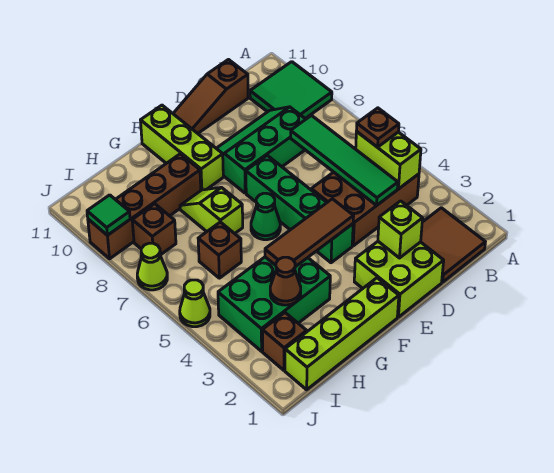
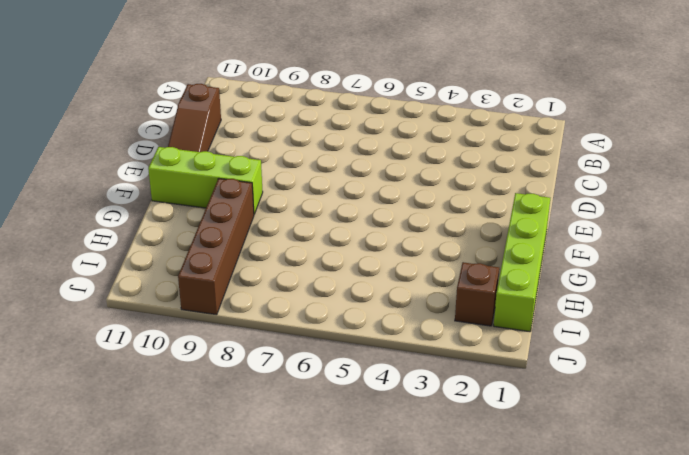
none -> green tile A9:B10 level 1
none -> brown tile B1:C2 level 1
none -> brown brick B4:D5 level 1

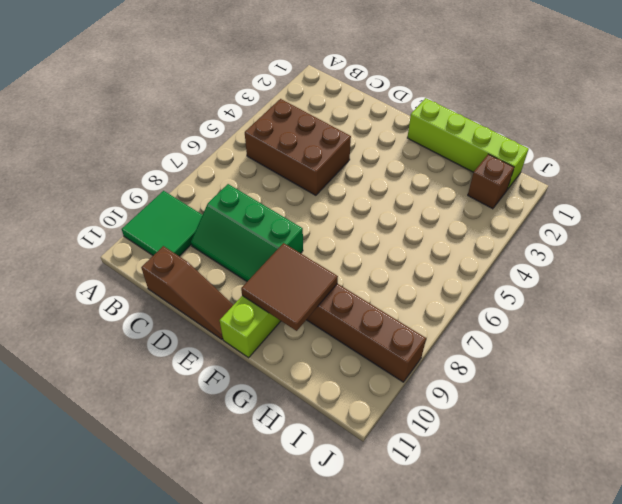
brown tile F9:G10 level 2 -> brown tile B1:C2 level 1
none -> lime brick D1:E2 level 1
none -> green brick E4:E7 level 1
none -> green cone F6 level 1

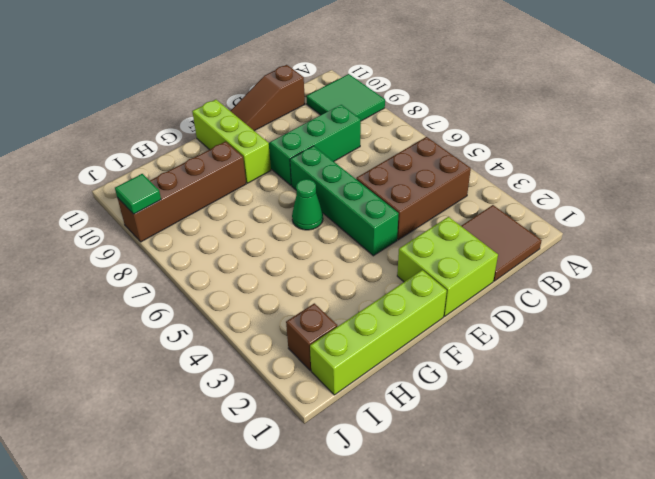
none -> green brick G3:I4 level 1
none -> lime slope G7:G8 level 1 top 7
none -> brown brick H6 level 1

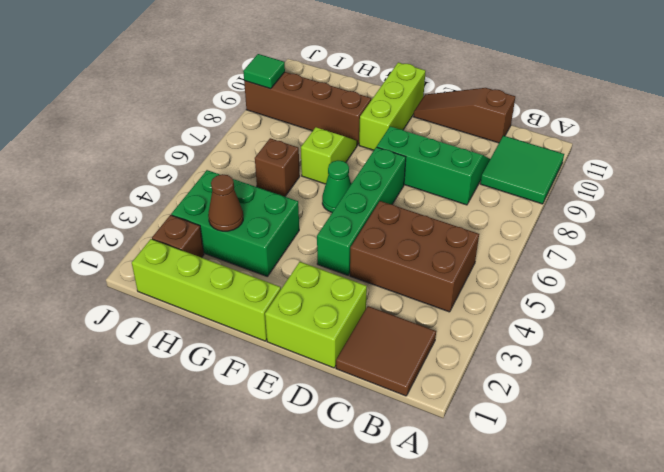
none -> brown brick I8 level 1
none -> lime cone J5 level 1
none -> lime cone J7 level 1

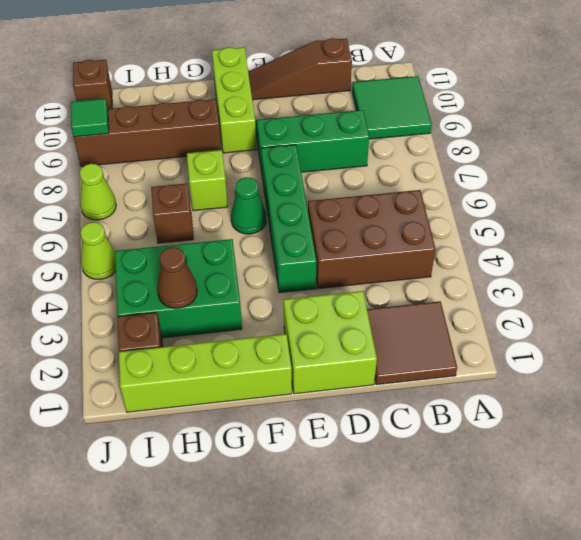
brown brick J11 level 1 -> brown brick I8 level 1
none -> lime brick B4:B5 level 2
none -> green tile C4:C7 level 2
none -> lime brick D2 level 2

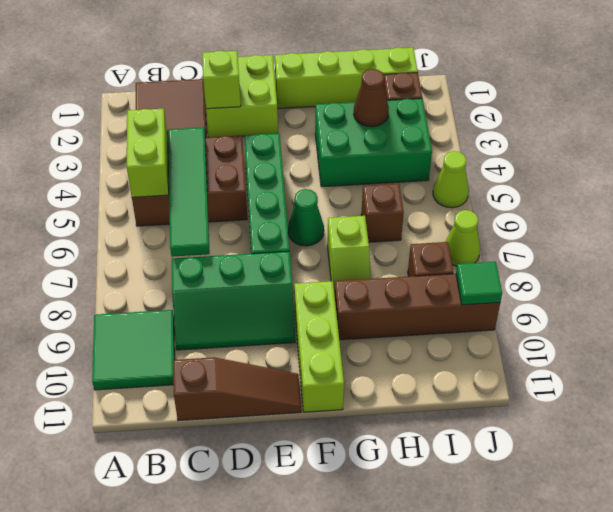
none -> brown tile E4:G4 level 2
none -> brown plate B5 level 3

